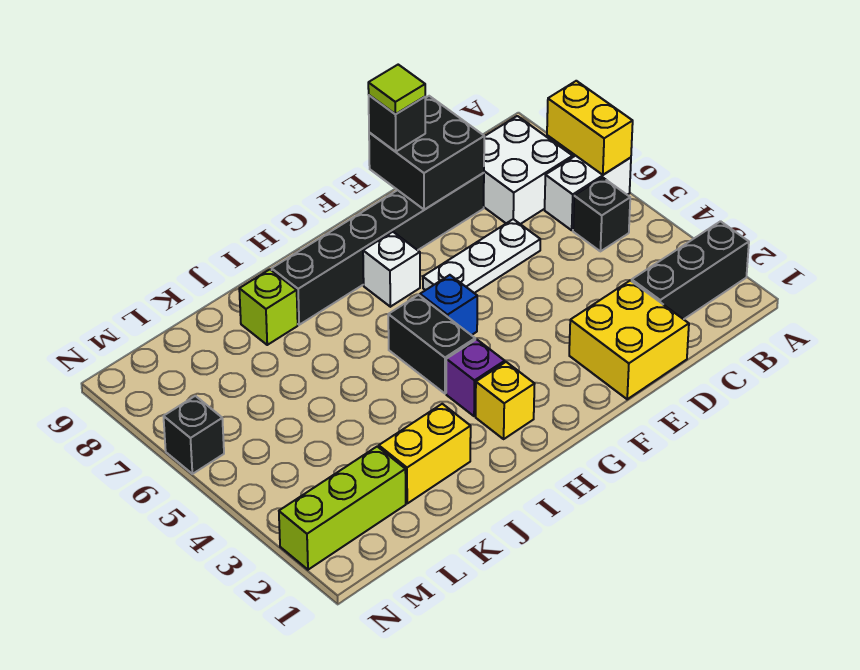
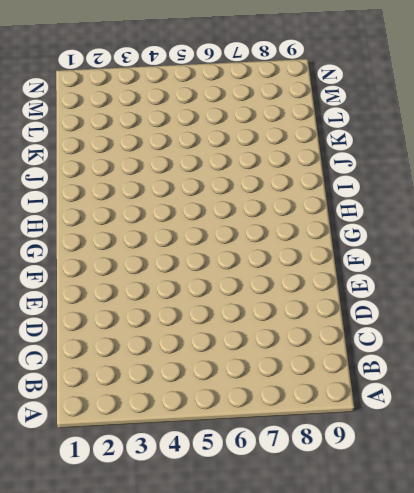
none -> black brick A2:C2 level 1
none -> white brick A6:B6 level 1
none -> black brick B5 level 1

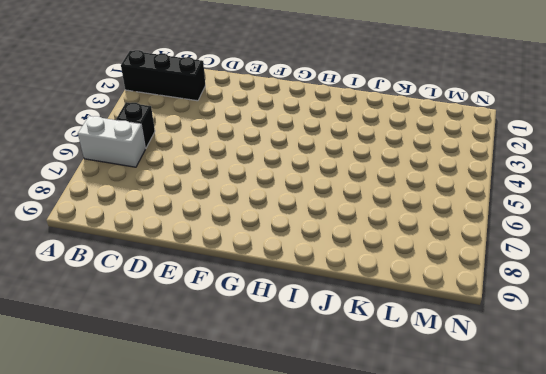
none -> white brick B7:C8 level 1
none -> yellow brick D1:E2 level 1
none -> white plate D6:F6 level 1

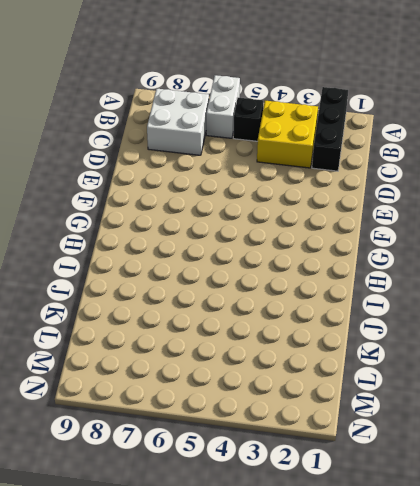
yellow brick B3:C4 level 1 -> yellow brick D1:E2 level 1
none -> white plate D6:F6 level 1
none -> black brick D8:I8 level 1
none -> blue brick G5 level 1

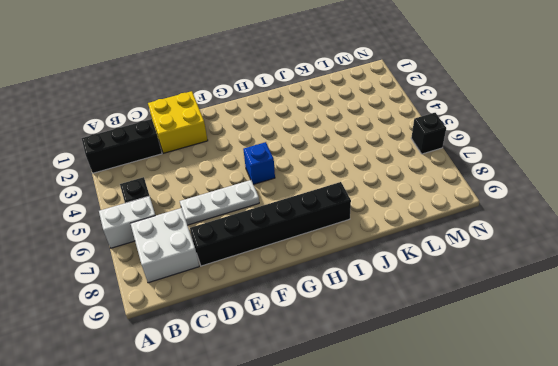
none -> white brick G7 level 1
none -> yellow brick H2 level 1
none -> purple brick H3 level 1

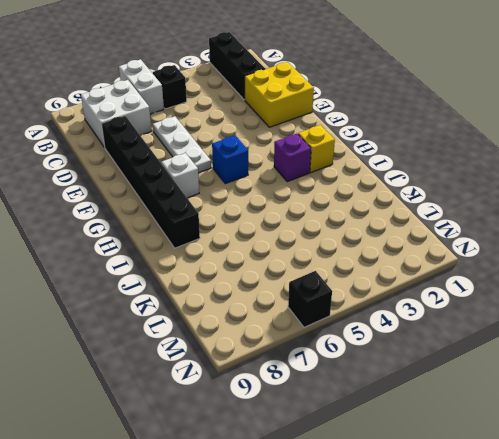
none -> black brick H4:H5 level 1
none -> yellow brick J2:K2 level 1
none -> lime brick J8 level 1

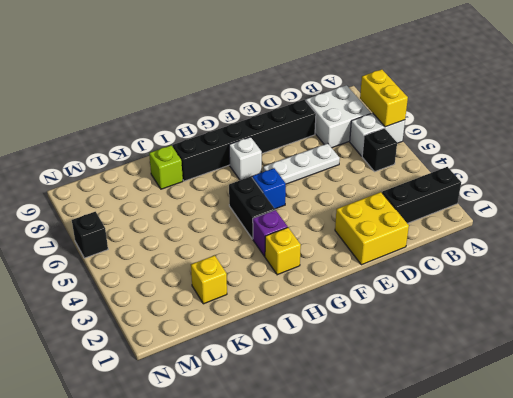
yellow brick K2 level 1 -> yellow brick J2:K2 level 1
none -> lime brick L2:N2 level 1
none -> black brick D8:E9 level 2
none -> black brick E9 level 3

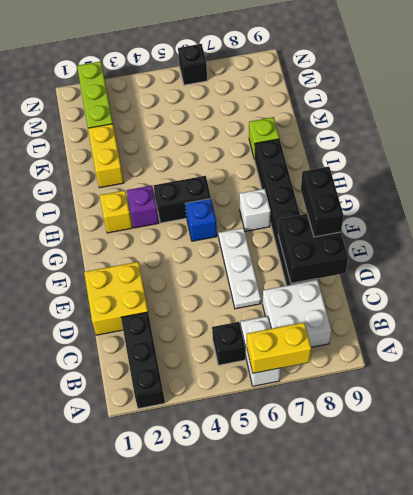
black brick E9:F9 level 3 -> black brick E9 level 3
none -> lime tile E9 level 4

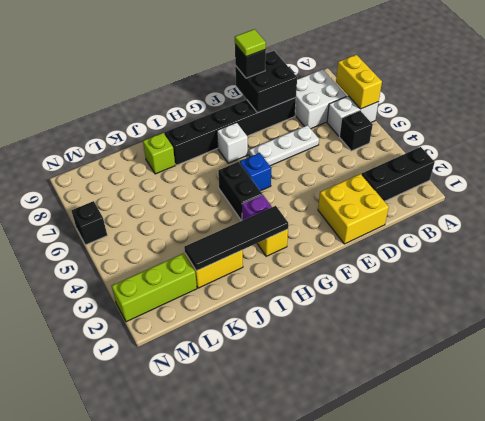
black tile H2:K2 level 2 -> none

